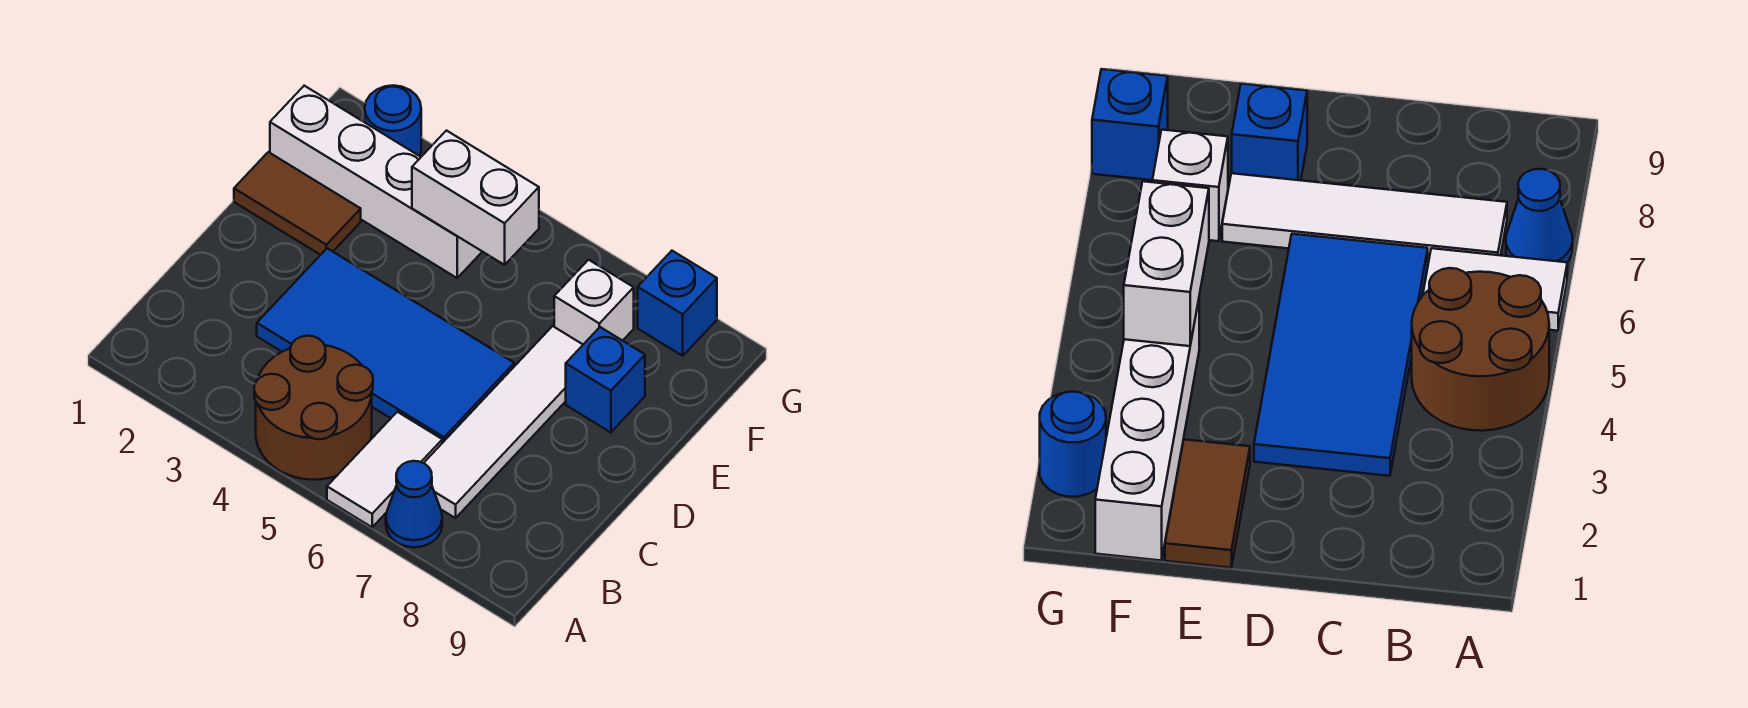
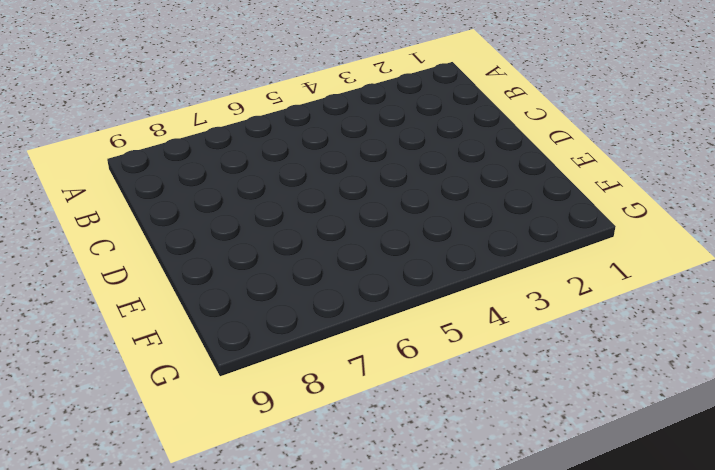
none -> brown round brick A4:B5 level 1
none -> white tile A6:B6 level 1
none -> blue cone A7 level 1

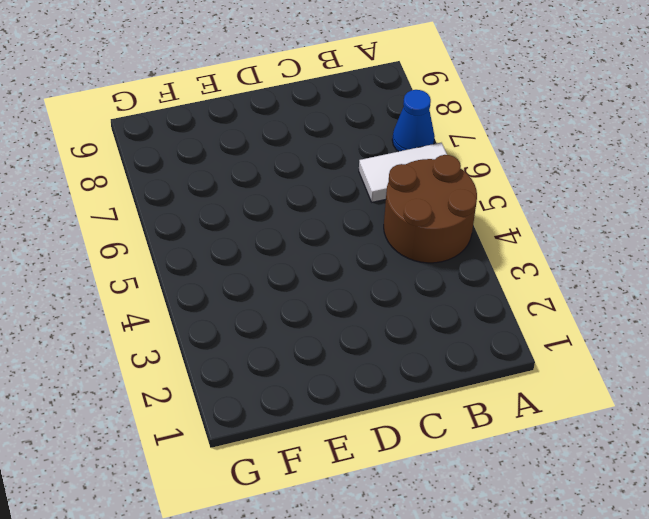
none -> white tile B7:E7 level 1
none -> blue tile C3:D6 level 1
none -> brown tile E1:E2 level 1

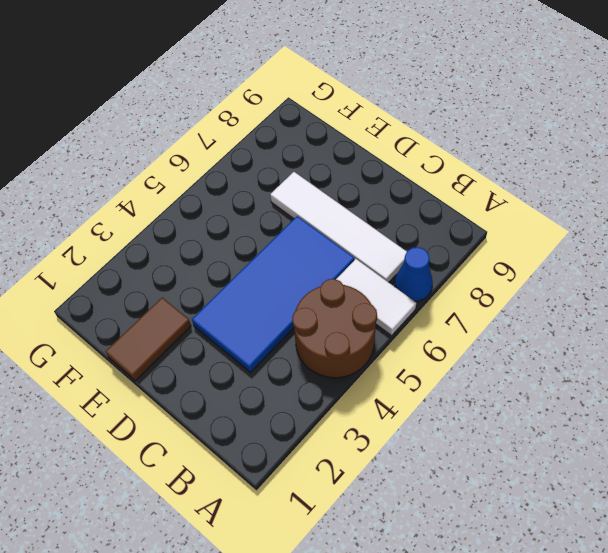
none -> blue brick E8 level 1
none -> white brick F1:F4 level 1
none -> white brick F7 level 1

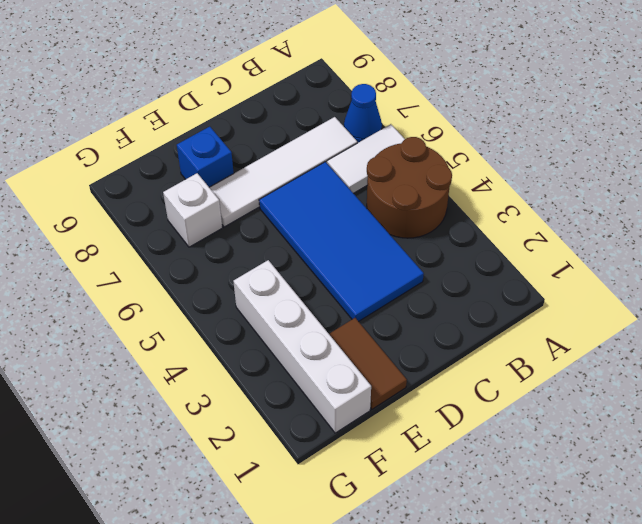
none -> blue round brick G2 level 1
none -> blue brick G8 level 1
none -> white brick F4:F5 level 2

